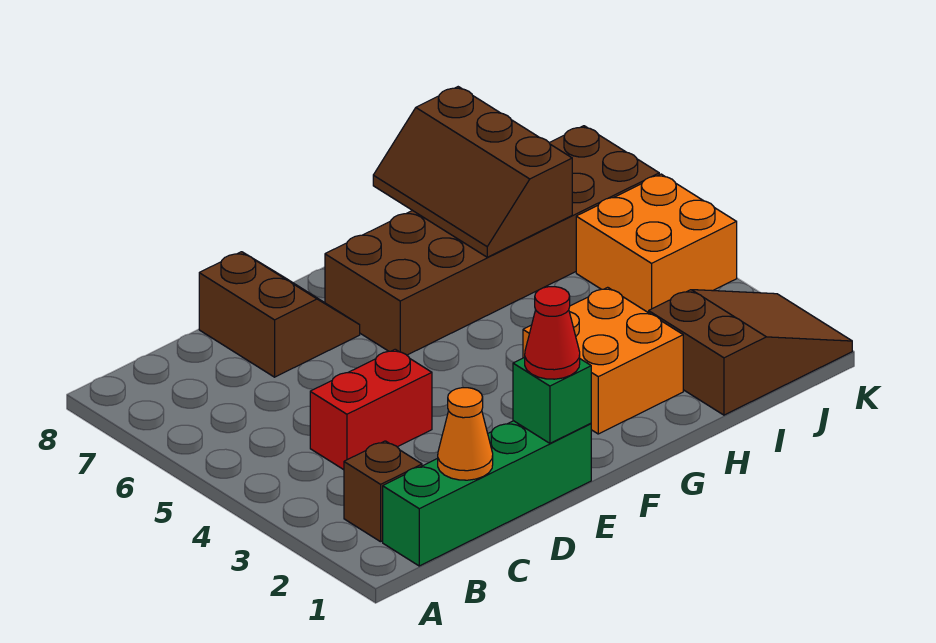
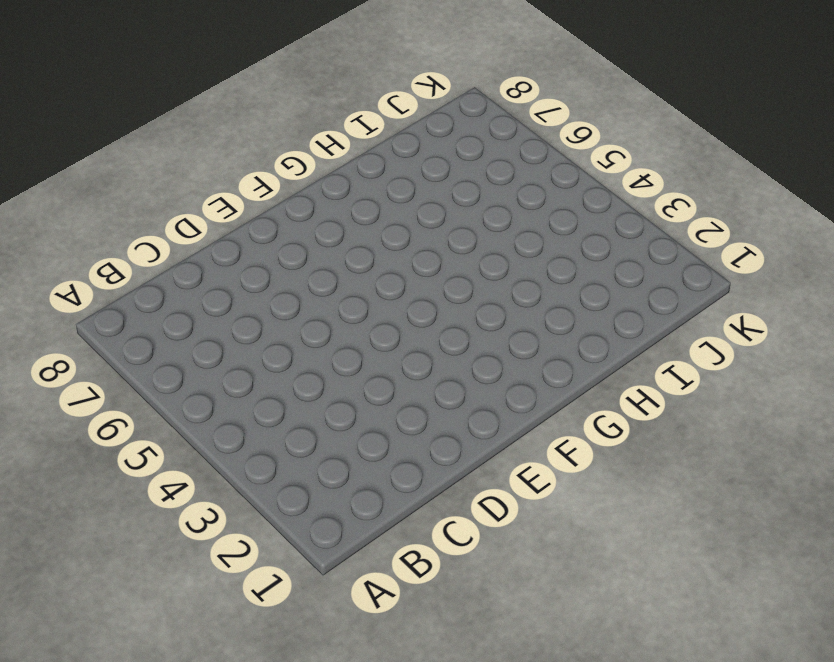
none -> green brick B1:E1 level 1
none -> brown brick B2 level 1
none -> red brick C4:D4 level 1

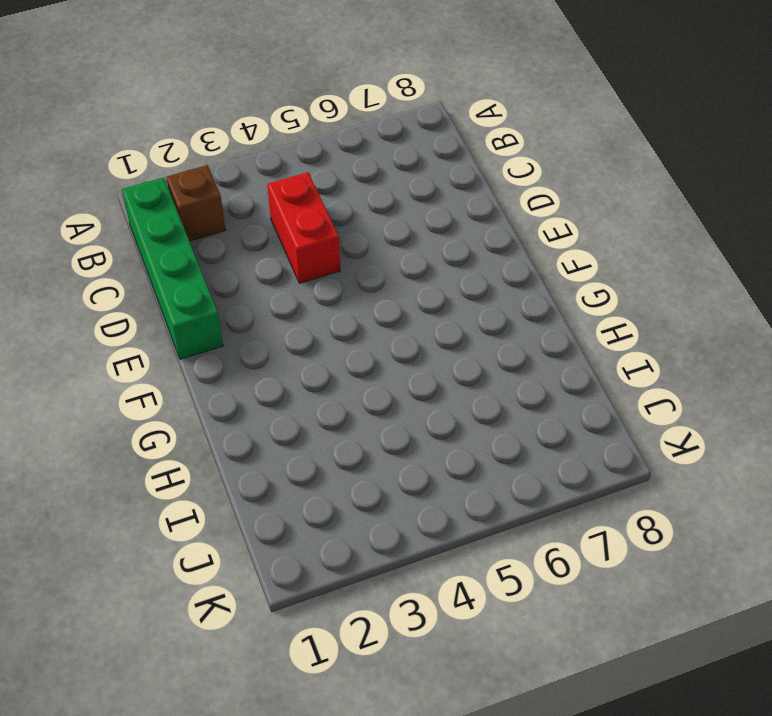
none -> brown slope D7:E8 level 1 top D
none -> brown brick F6:K7 level 1
none -> orange brick G2:H3 level 1

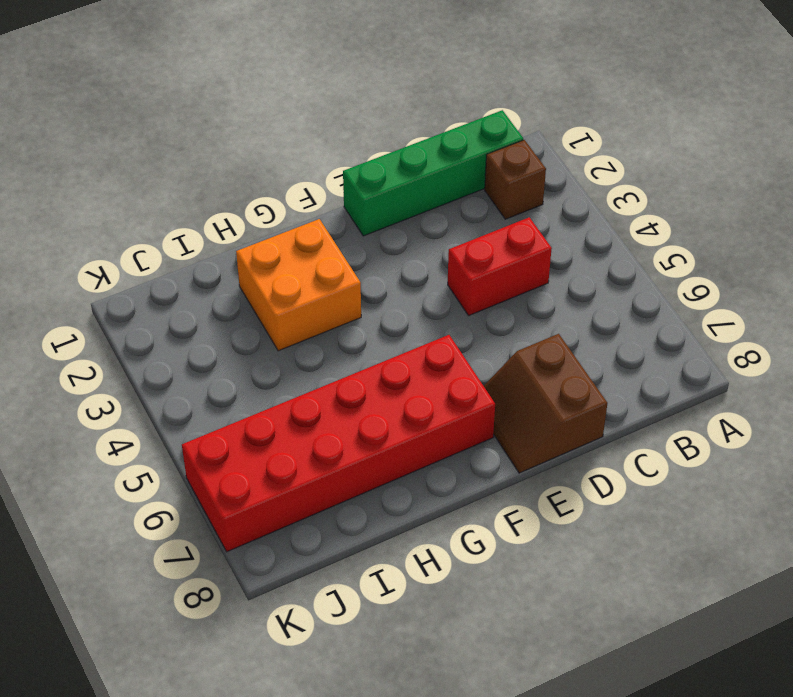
red brick F6:K7 level 1 -> brown brick F6:K7 level 1
none -> brown slope I1:K2 level 1 top I
none -> orange brick J4:K5 level 1
none -> orange cone C1 level 2

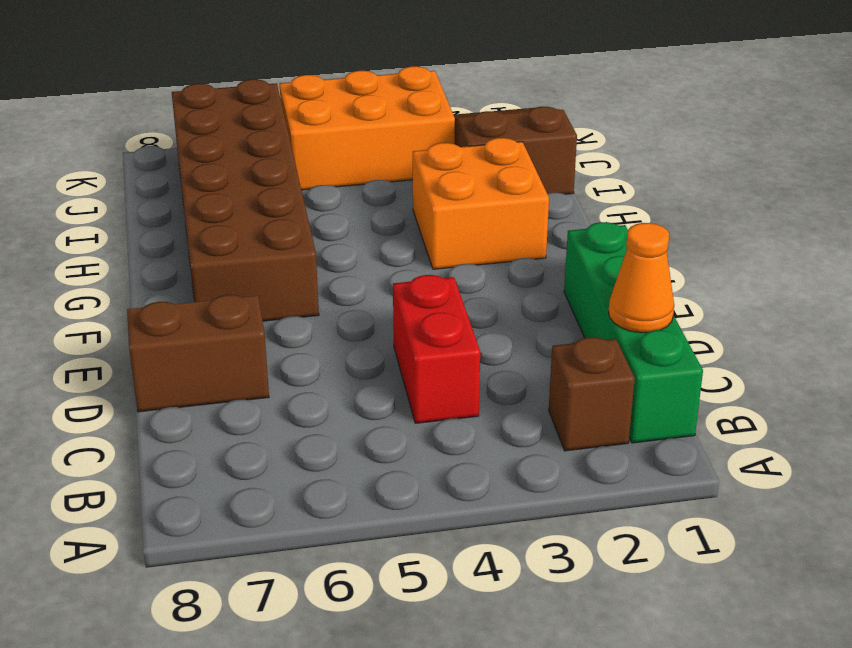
orange brick J3:K5 level 1 -> orange brick J4:K5 level 1
none -> green brick E1 level 2
none -> brown slope H6:I8 level 2 top I
none -> red cone E1 level 3

